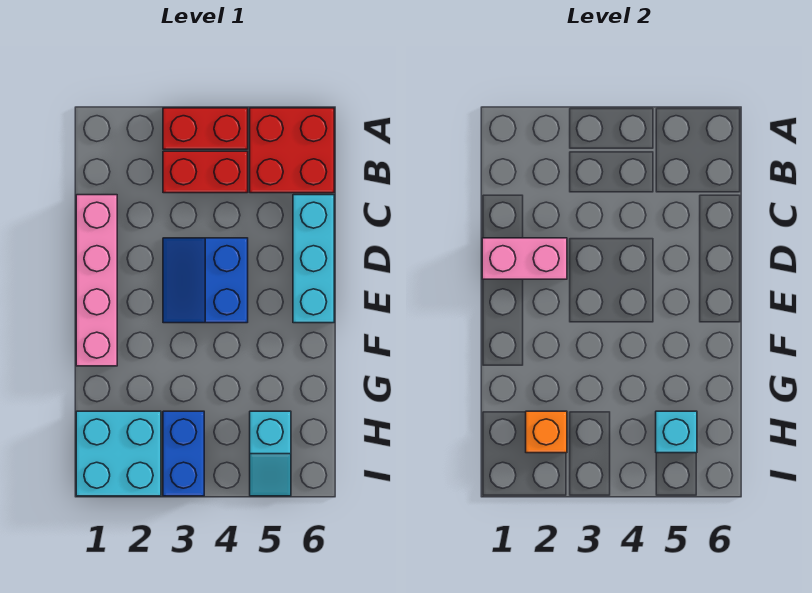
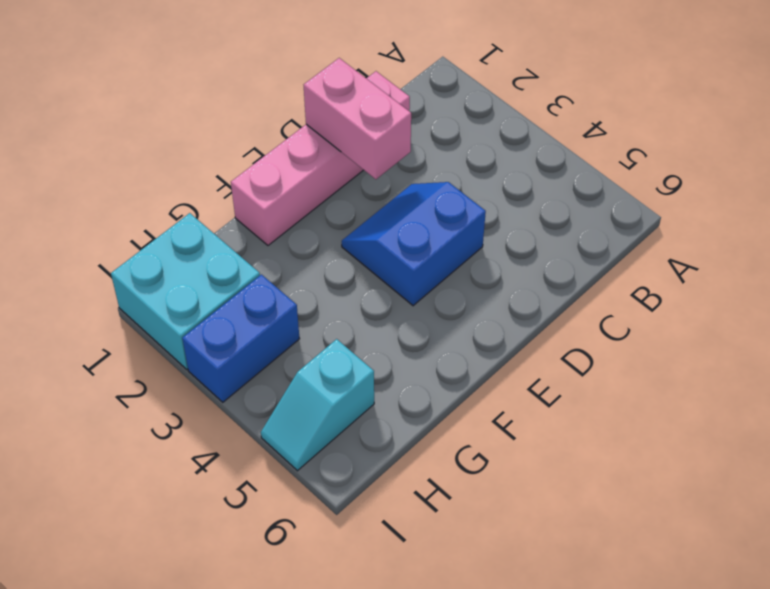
none -> red brick A3:A4 level 1
none -> red brick A5:B6 level 1
none -> red brick B3:B4 level 1

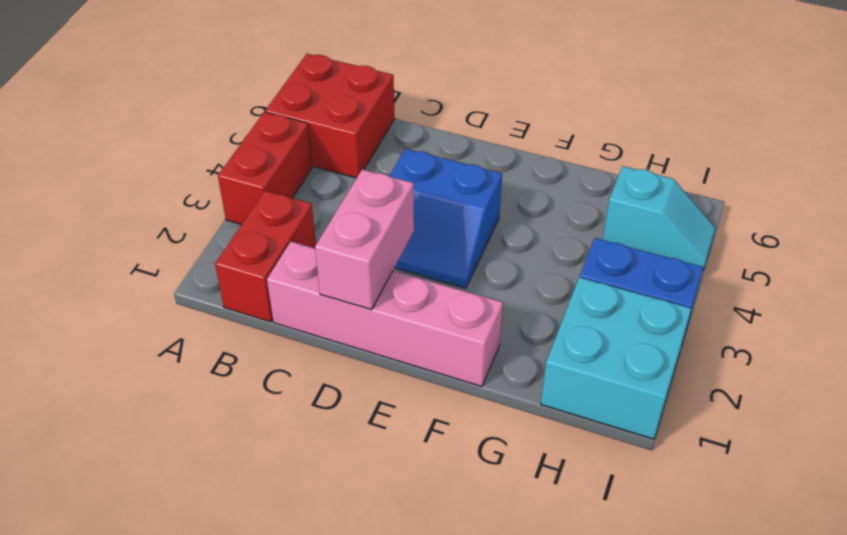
red brick B1:B2 level 1 -> red brick B3:B4 level 1
none -> cyan brick C6:E6 level 1
none -> orange brick H2 level 2
none -> cyan brick H5 level 2

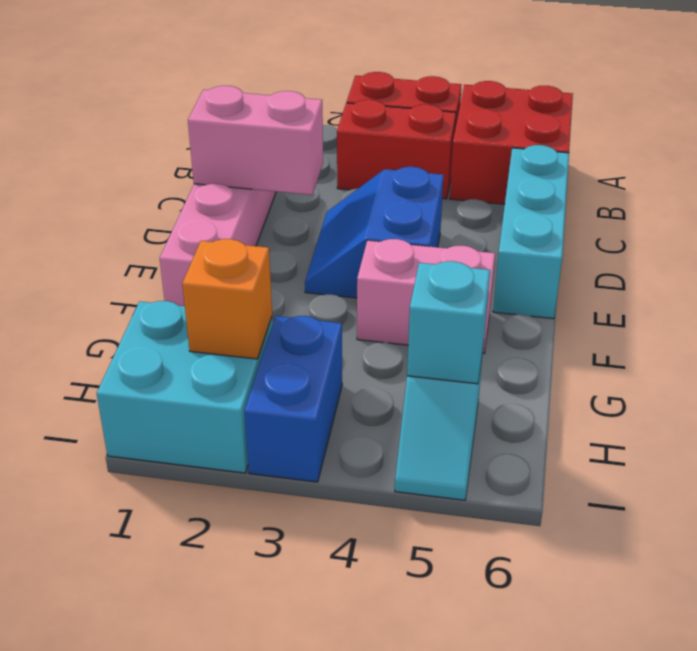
pink brick F4:F5 level 1 -> none

